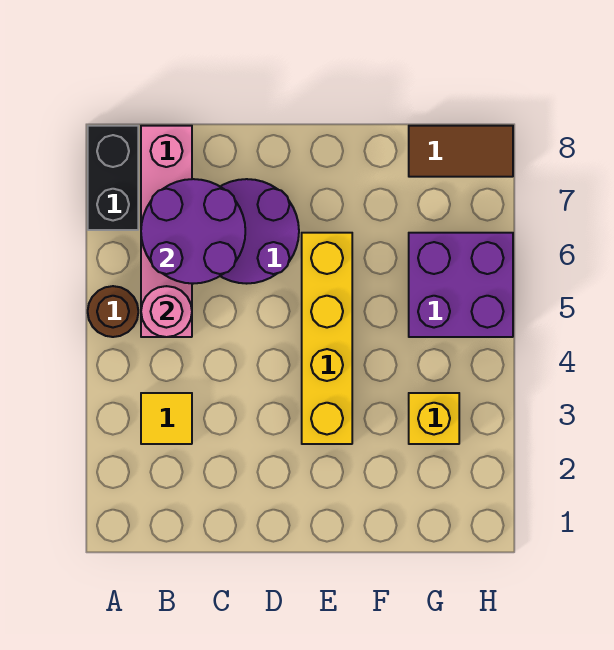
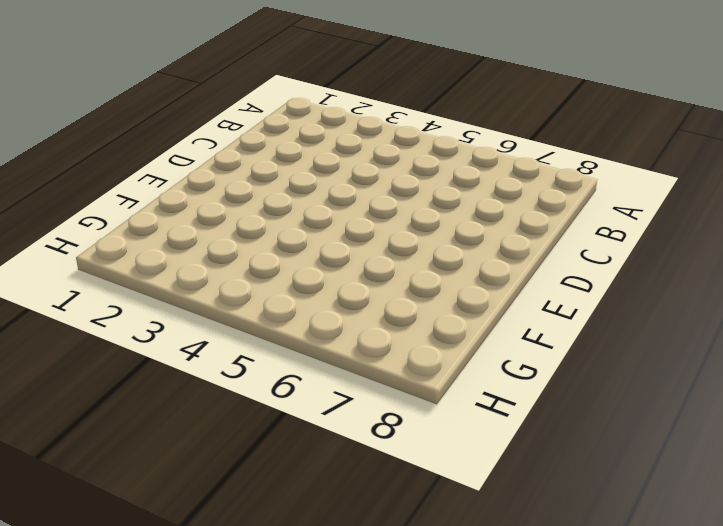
none -> brown round brick A5 level 1
none -> black brick A7:A8 level 1

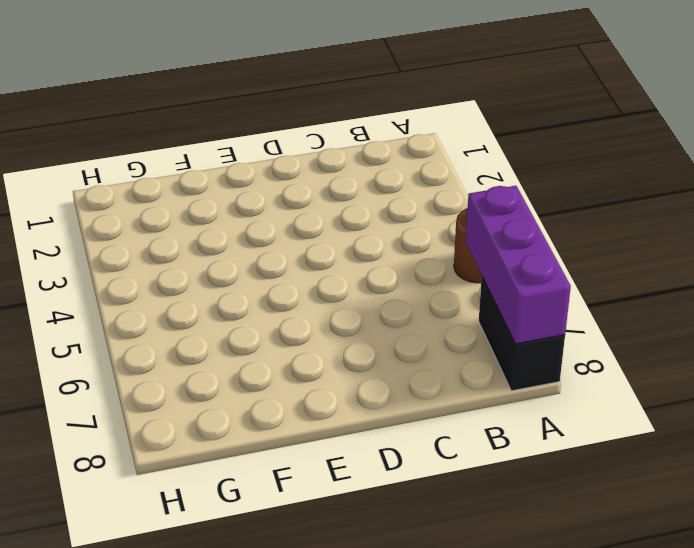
purple brick A6:A8 level 2 -> none
none -> yellow tile B3 level 1
none -> pink brick B5:B8 level 1

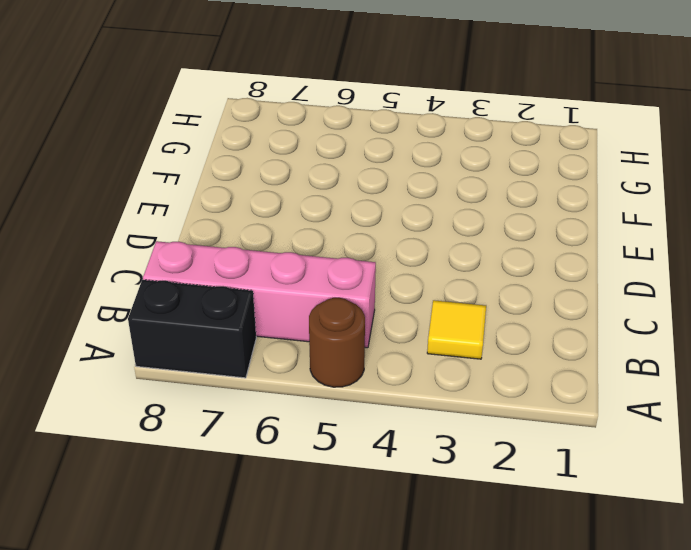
none -> purple round brick C6:D7 level 1
none -> yellow brick E3:E6 level 1

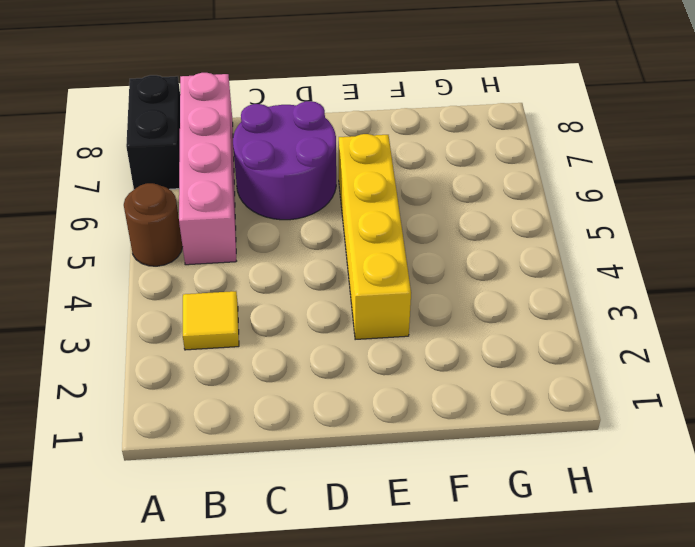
none -> yellow brick G3 level 1
none -> purple brick G5:H6 level 1

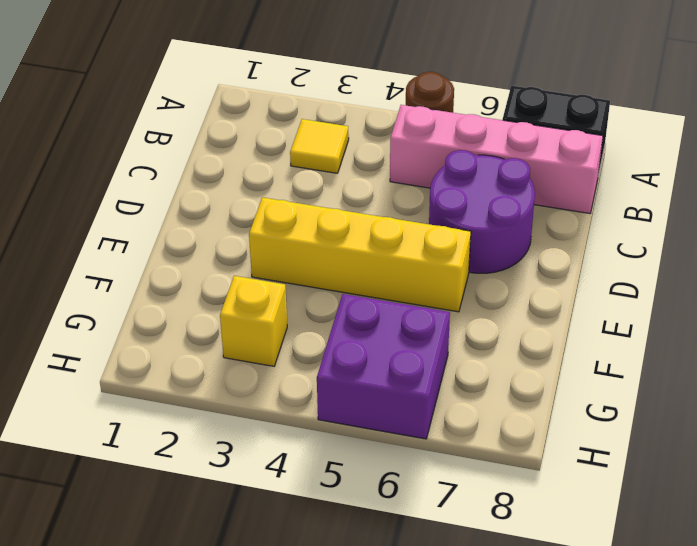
none -> brown tile G8:H8 level 1
none -> pink round brick B5 level 2

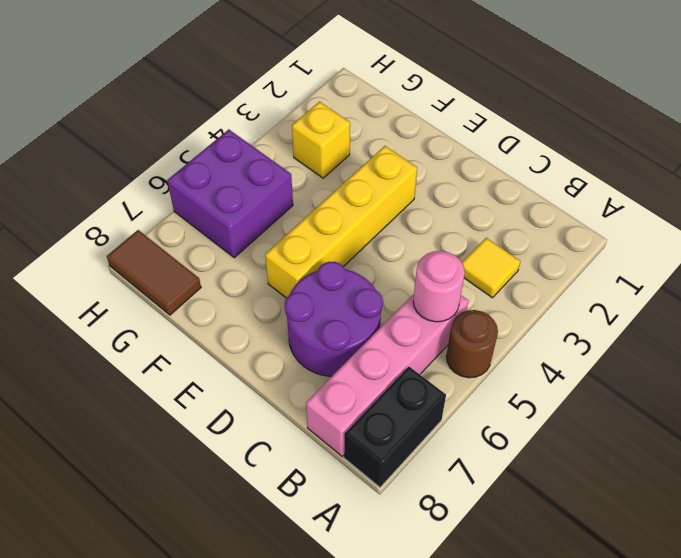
none -> purple round brick B6:C7 level 2

